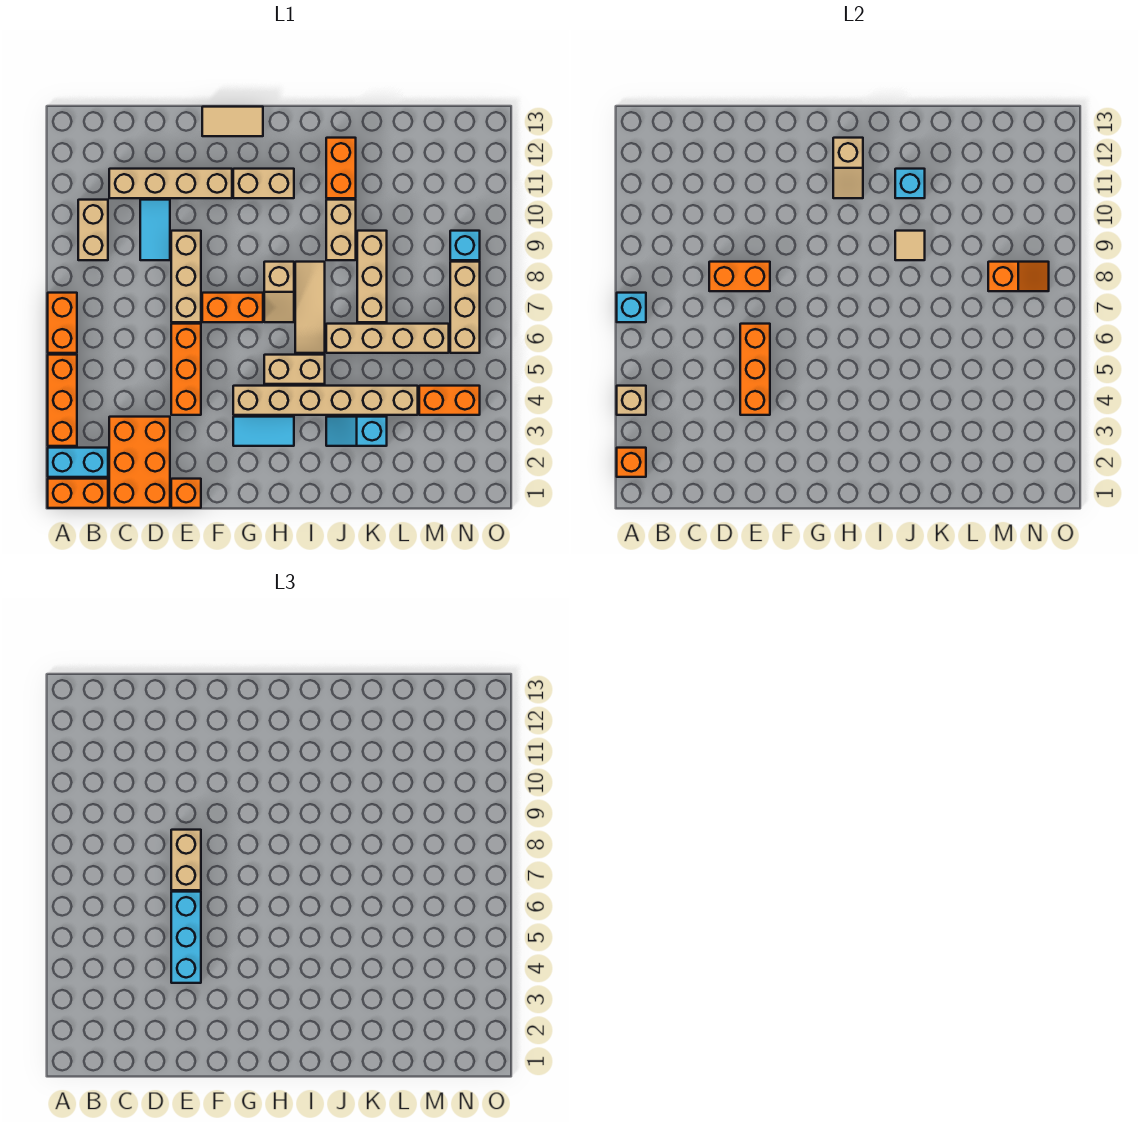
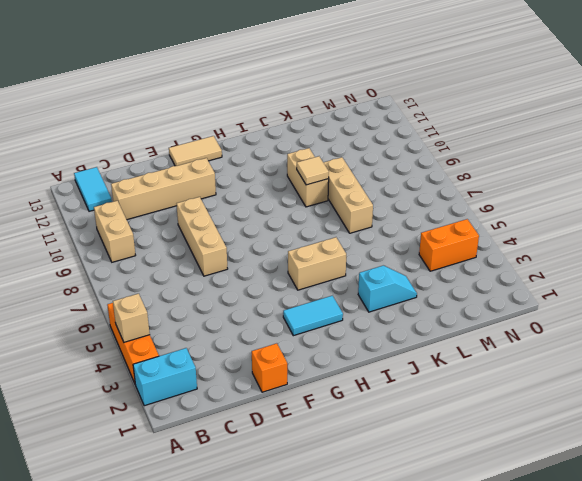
cyan tile B12:B13 level 1 -> cyan tile D9:D10 level 1
cyan slope J3:K3 level 1 top J -> cyan slope J3:K3 level 1 top K
none -> orange brick A1:B1 level 1
none -> orange brick A6:A7 level 1
none -> orange brick C1:D3 level 1
none -> orange brick E4:E6 level 1

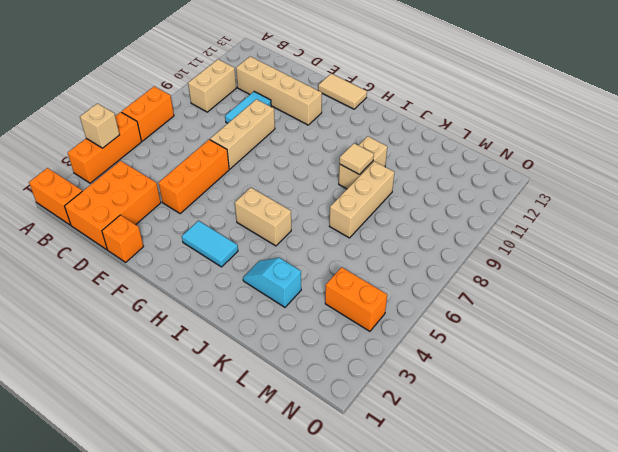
none -> cyan brick A2:B2 level 1
none -> orange brick F7:G7 level 1
none -> tan brick G4:L4 level 1
none -> tan brick G11:H11 level 1

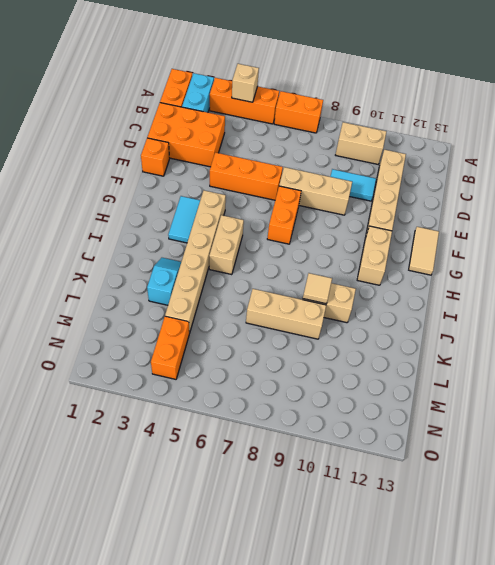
none -> tan slope H7:H8 level 1 top 8
none -> tan tile I6:I8 level 1
none -> tan brick J6:M6 level 1
none -> orange brick J11:J12 level 1

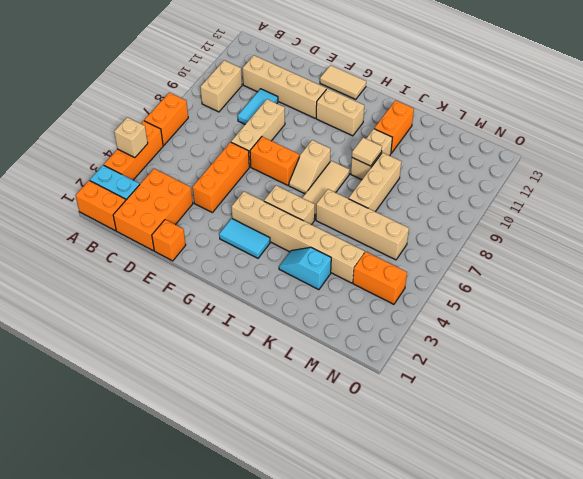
none -> tan brick N6:N8 level 1
none -> cyan brick N9 level 1
none -> orange brick A2 level 2
none -> cyan brick A7 level 2

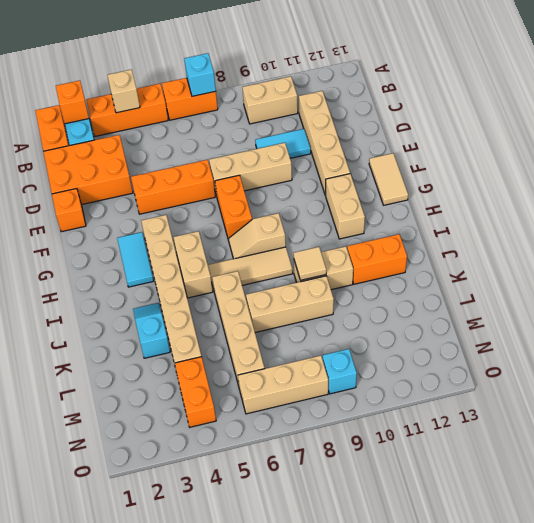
none -> orange brick D8:E8 level 2
none -> orange brick E4:E6 level 2
none -> tan slope H11:H12 level 2 top 12
none -> cyan brick J11 level 2

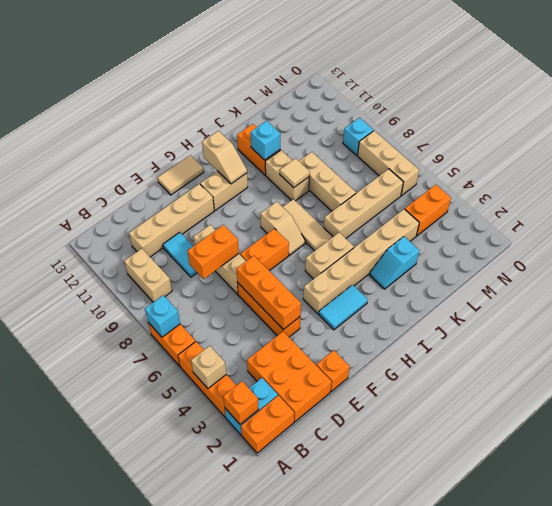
none -> orange slope M8:N8 level 2 top M
none -> cyan brick E4:E6 level 3
none -> tan brick E7:E8 level 3

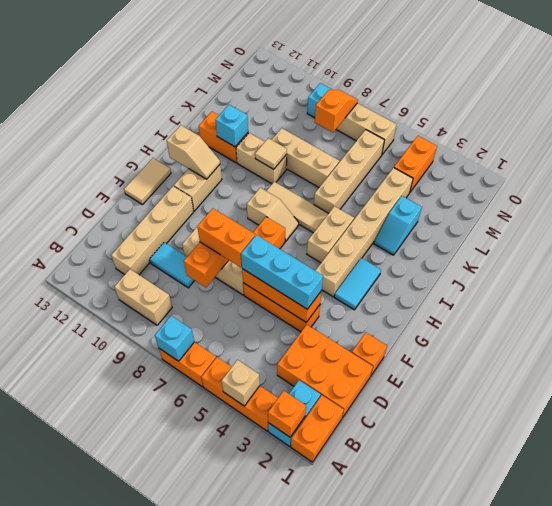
orange brick E7:E8 level 3 -> tan brick E7:E8 level 3

